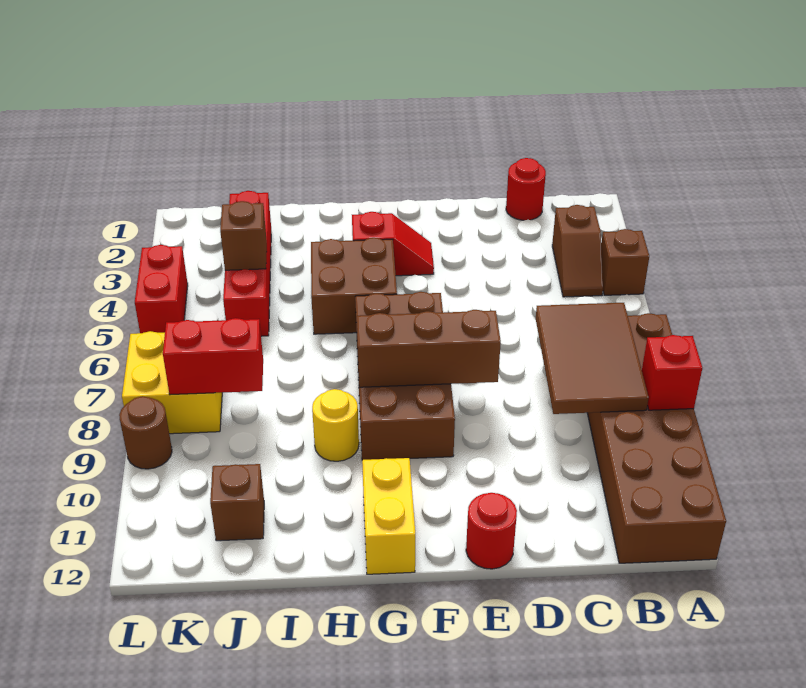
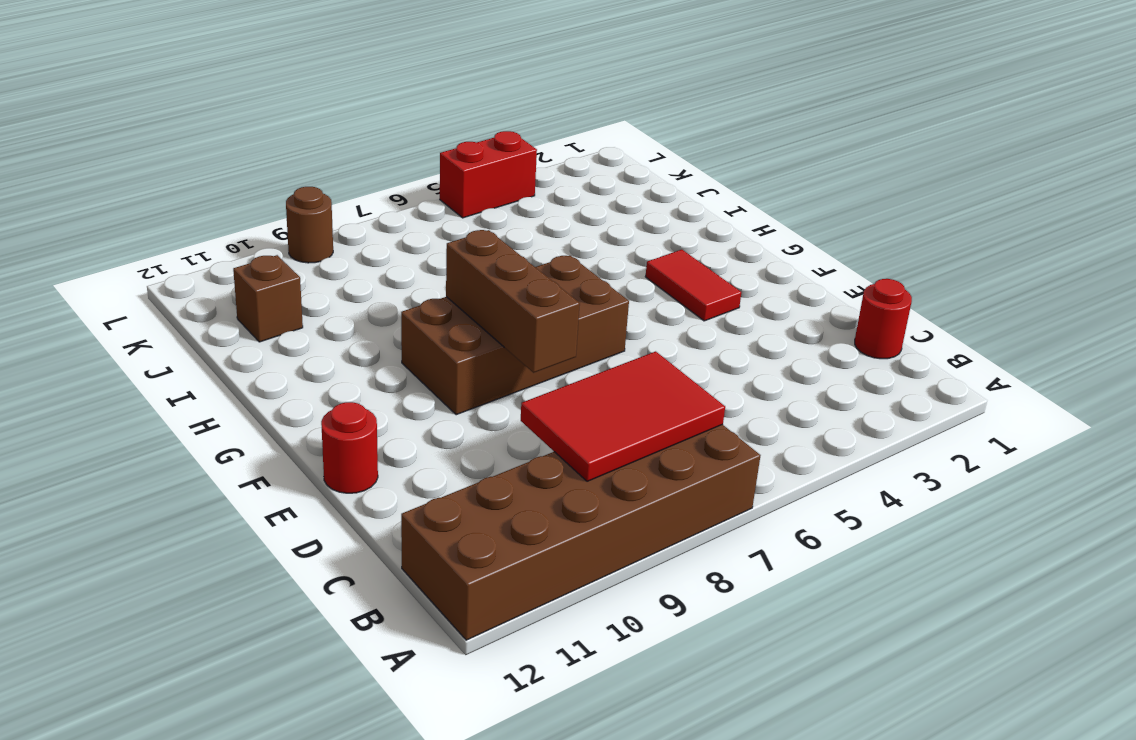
red tile B7:C9 level 2 -> brown tile B7:C9 level 2
red tile F3:G3 level 1 -> red slope F3:G3 level 1 top G
none -> brown brick A4 level 1
none -> brown slope B3:B4 level 1 top 3
none -> brown brick G4:H5 level 1

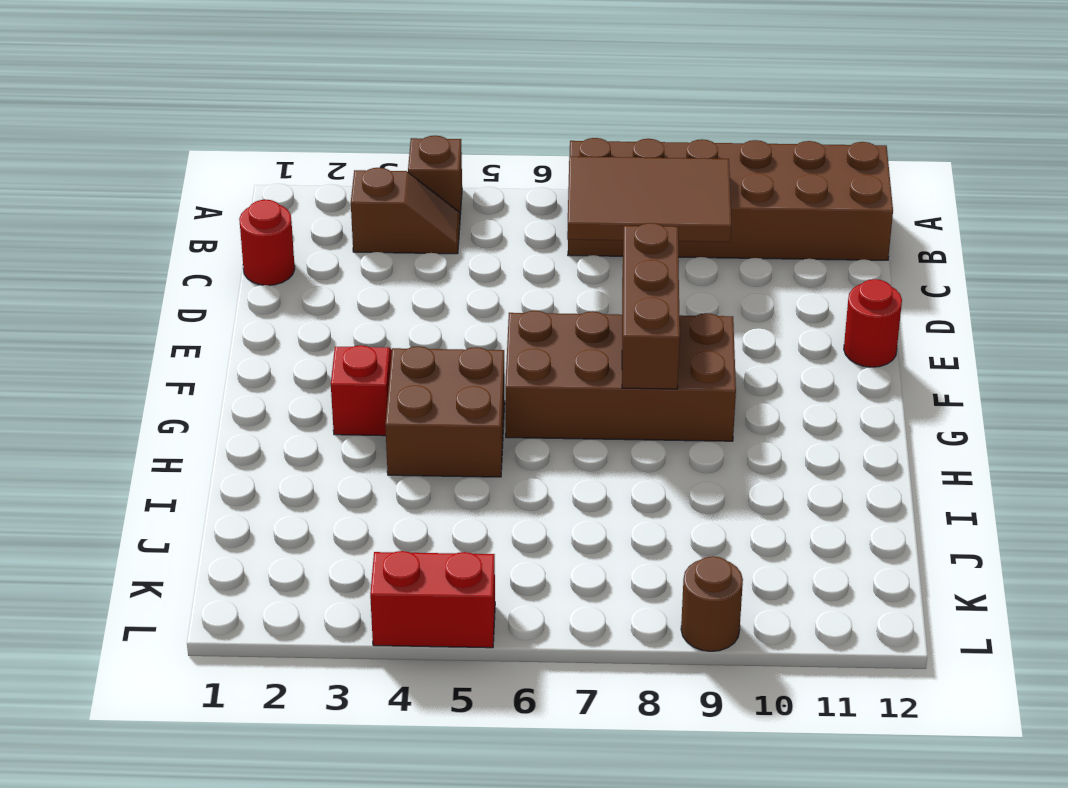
none -> yellow brick G11:G12 level 1
none -> yellow round brick H9 level 1
none -> red brick J2:J5 level 1

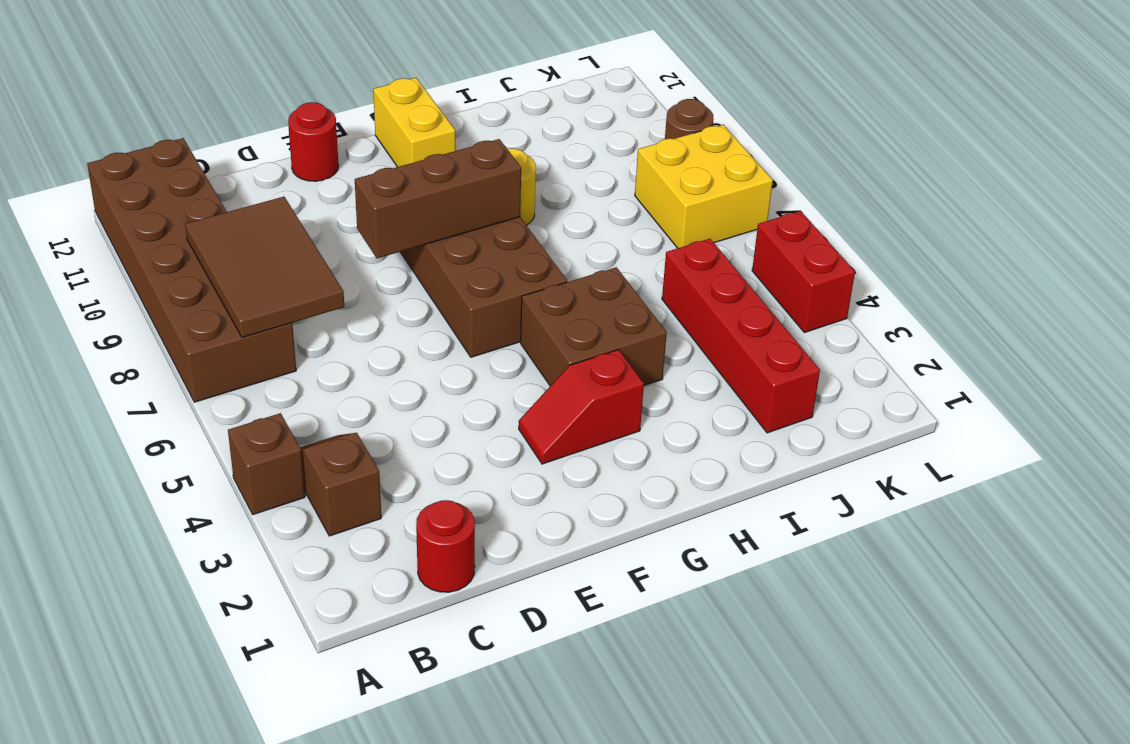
none -> brown brick J11 level 1
none -> red brick A9 level 2
none -> brown brick J4 level 2

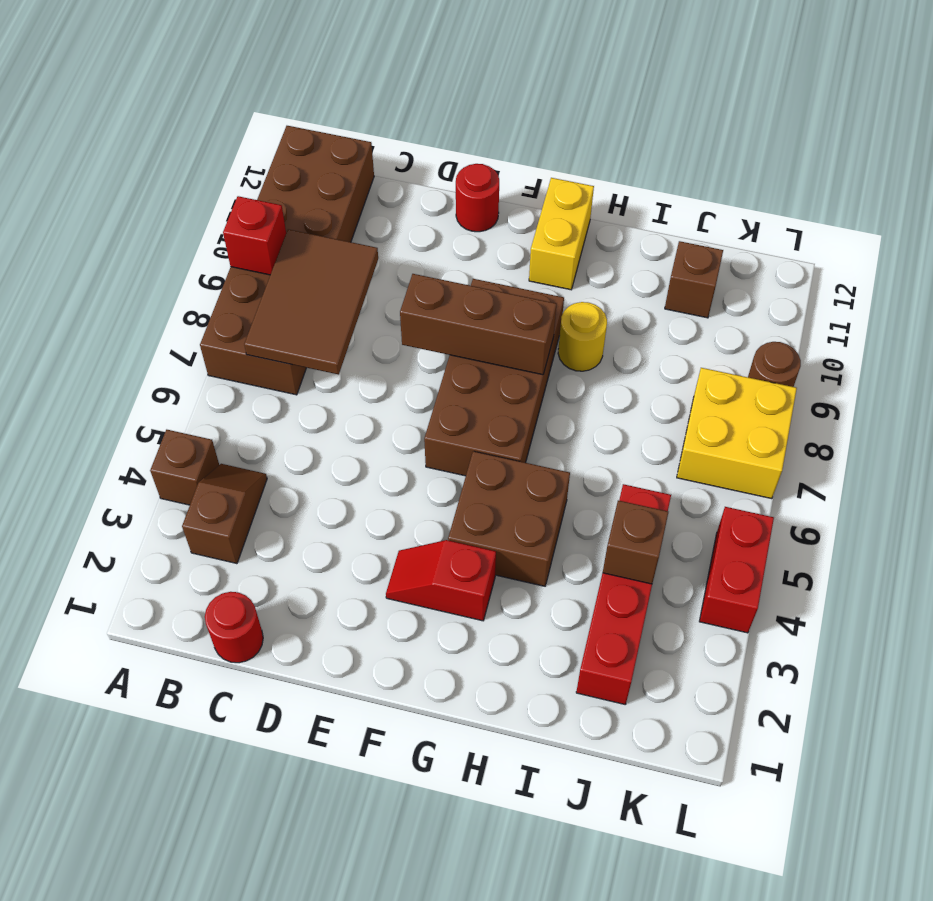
none -> red brick J8:K8 level 2

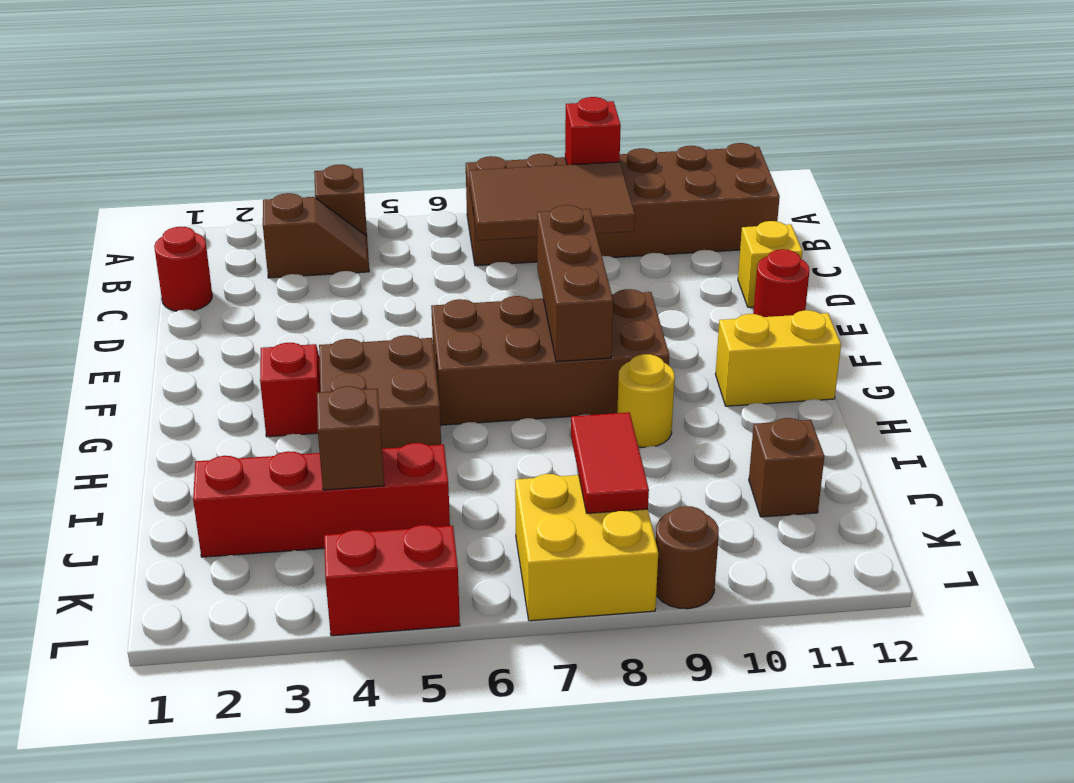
yellow brick D12 level 1 -> none
red tile J8:K8 level 2 -> red brick J8:K8 level 2

